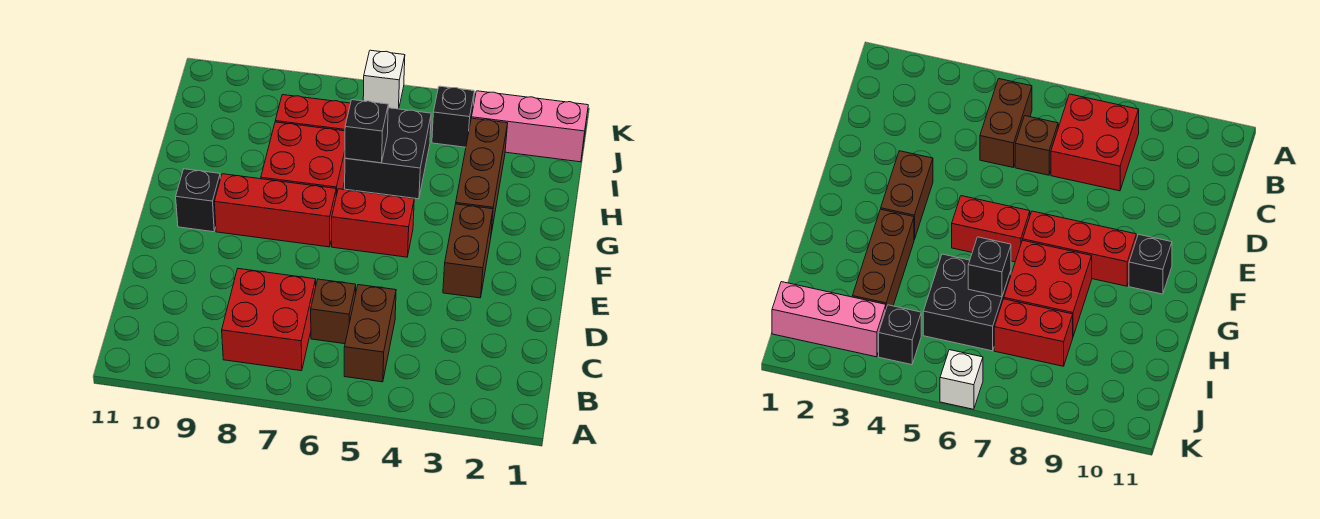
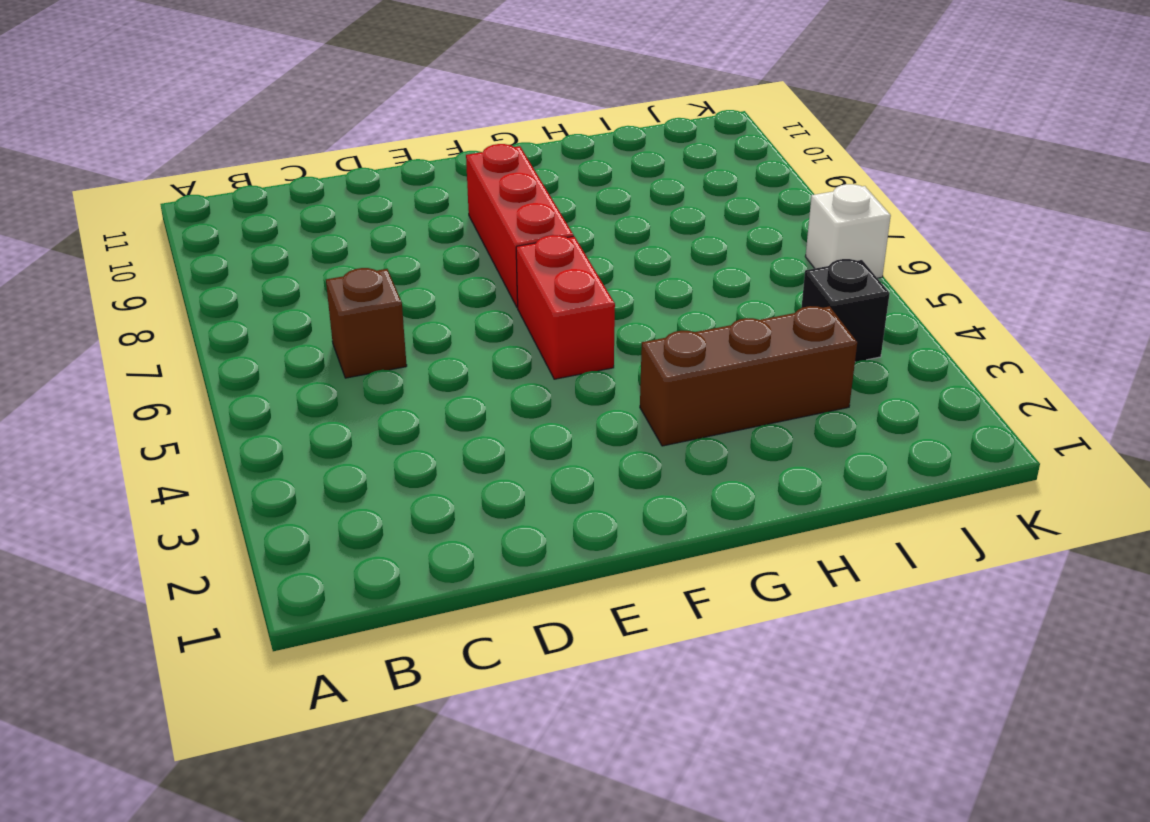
none -> brown brick B5:C5 level 1
none -> red brick B7:C8 level 1
none -> brown brick E3:F3 level 1

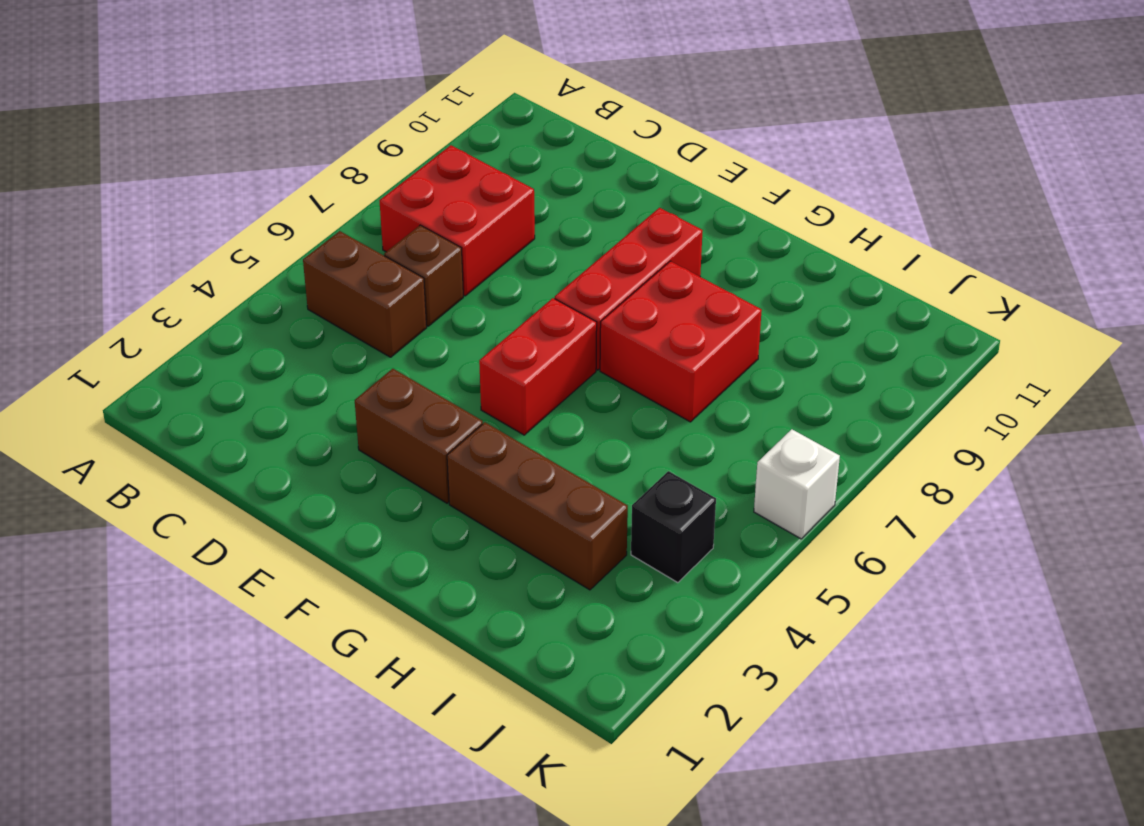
none -> black brick F10 level 1
none -> black brick H5:I6 level 1
none -> red brick I7:I8 level 1

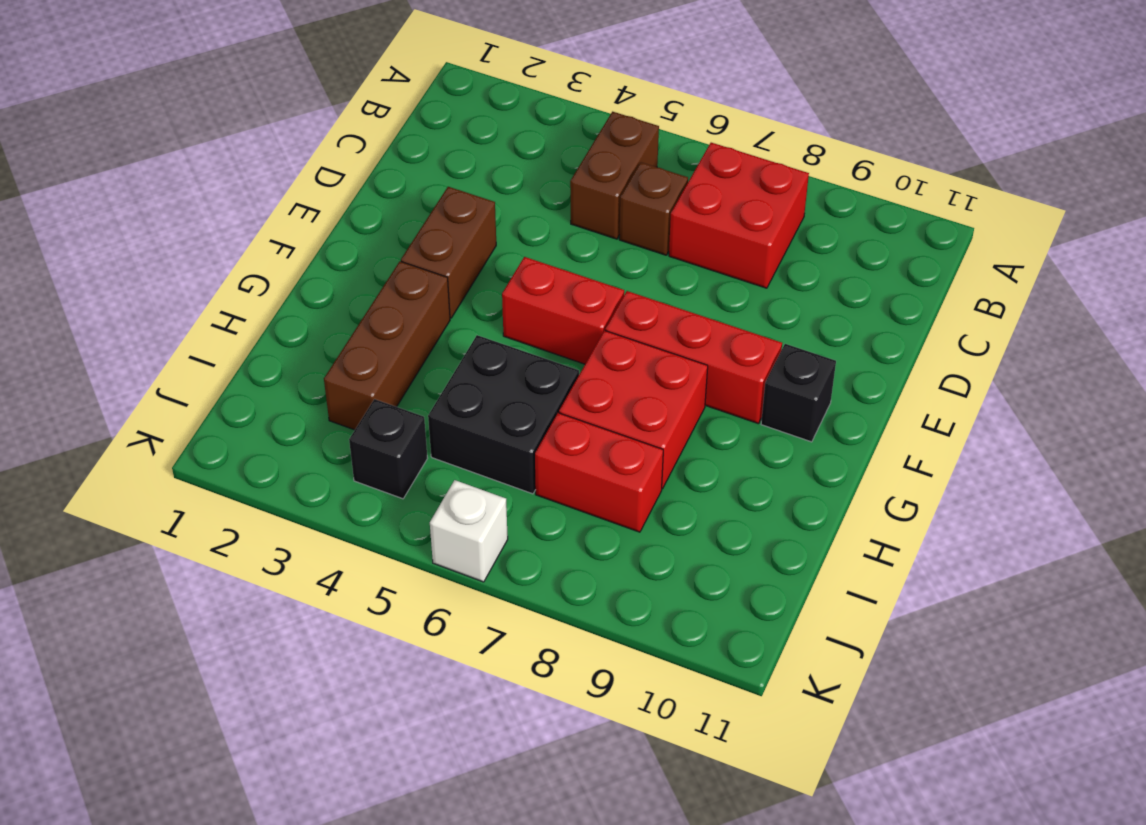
none -> pink brick J1:J3 level 1
none -> black brick H6 level 2

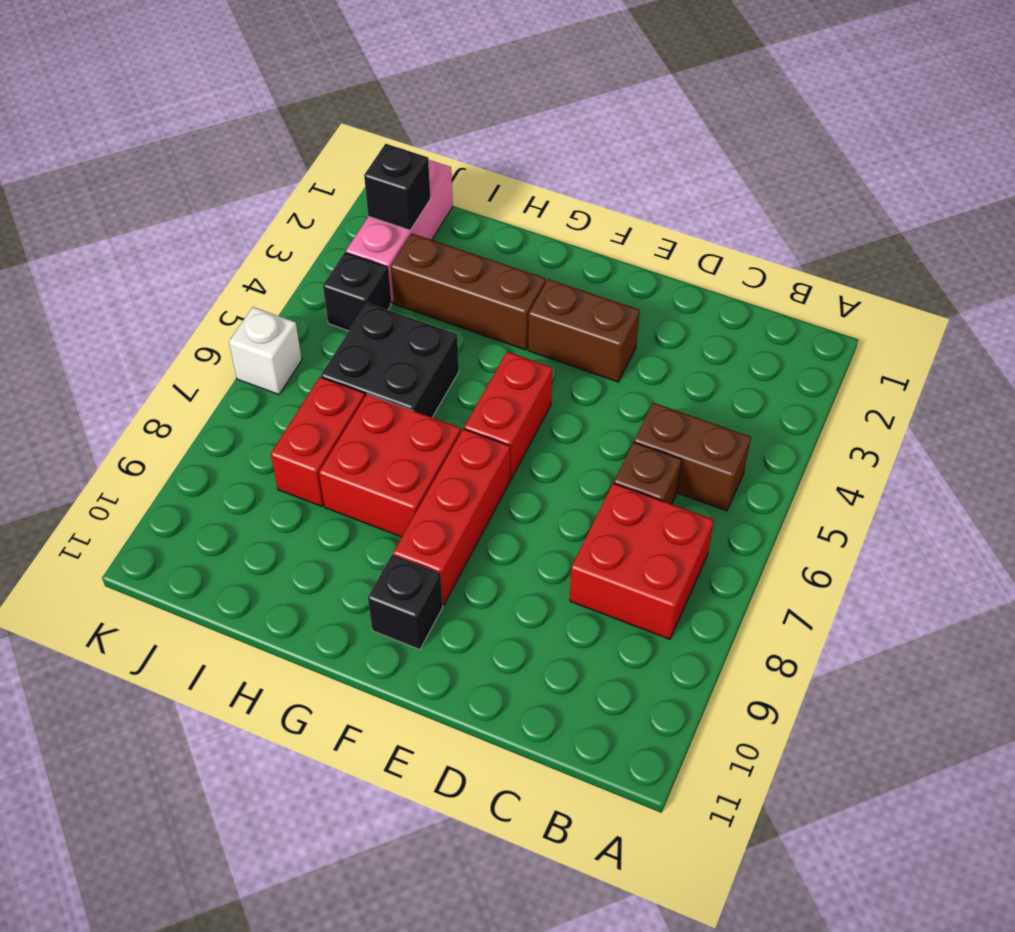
black brick J2 level 2 -> black brick H6 level 2

